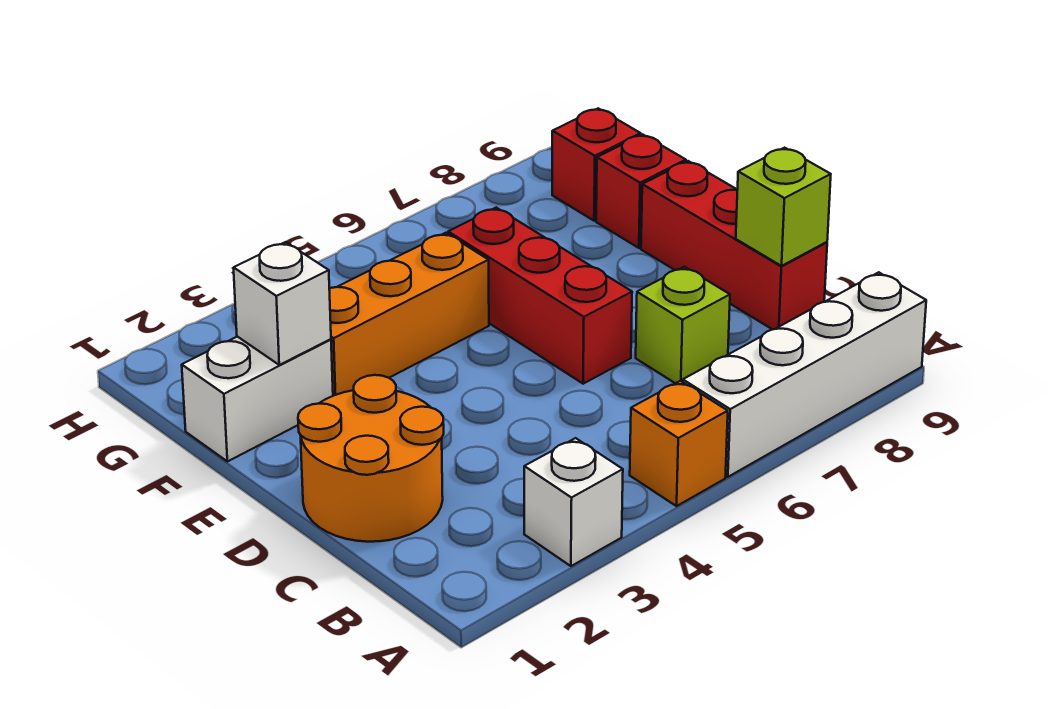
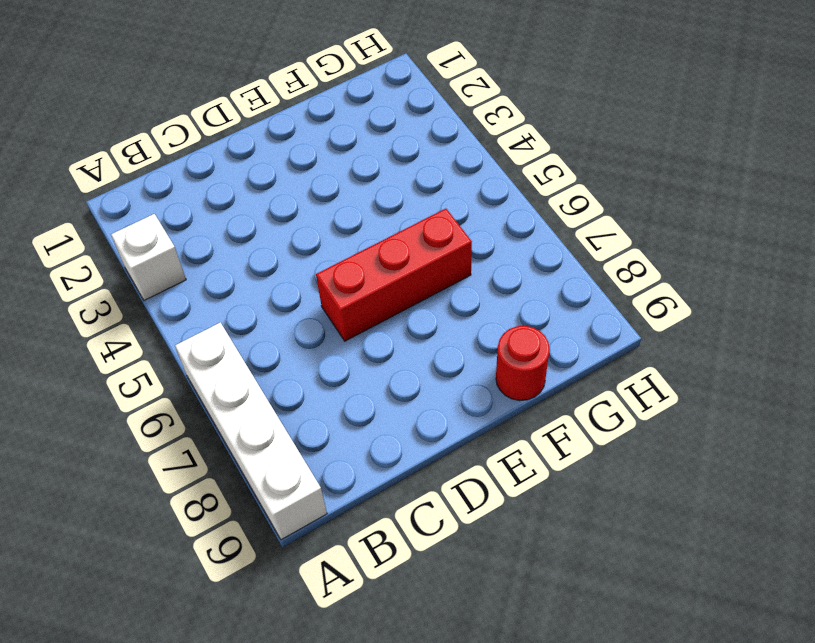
red round brick F9 level 1 -> red brick F9 level 1
none -> orange brick A5 level 1
none -> orange round brick C1:D2 level 1
none -> lime brick C7 level 1

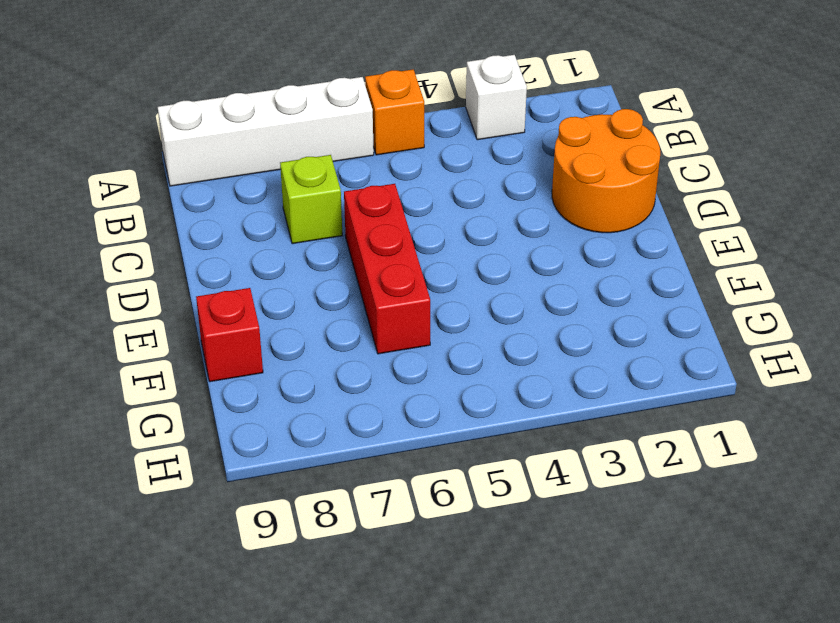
none -> red brick C9:E9 level 1
none -> white brick F1:F2 level 1
none -> orange brick F3:F5 level 1

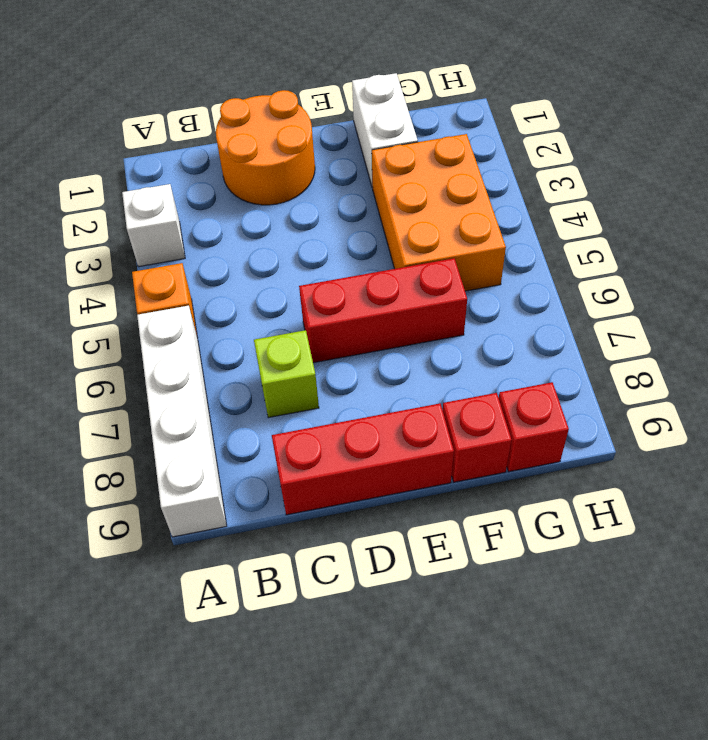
orange brick F3:G5 level 1 -> orange brick F3:F5 level 1
none -> lime brick C9 level 2
none -> white brick F2 level 2

